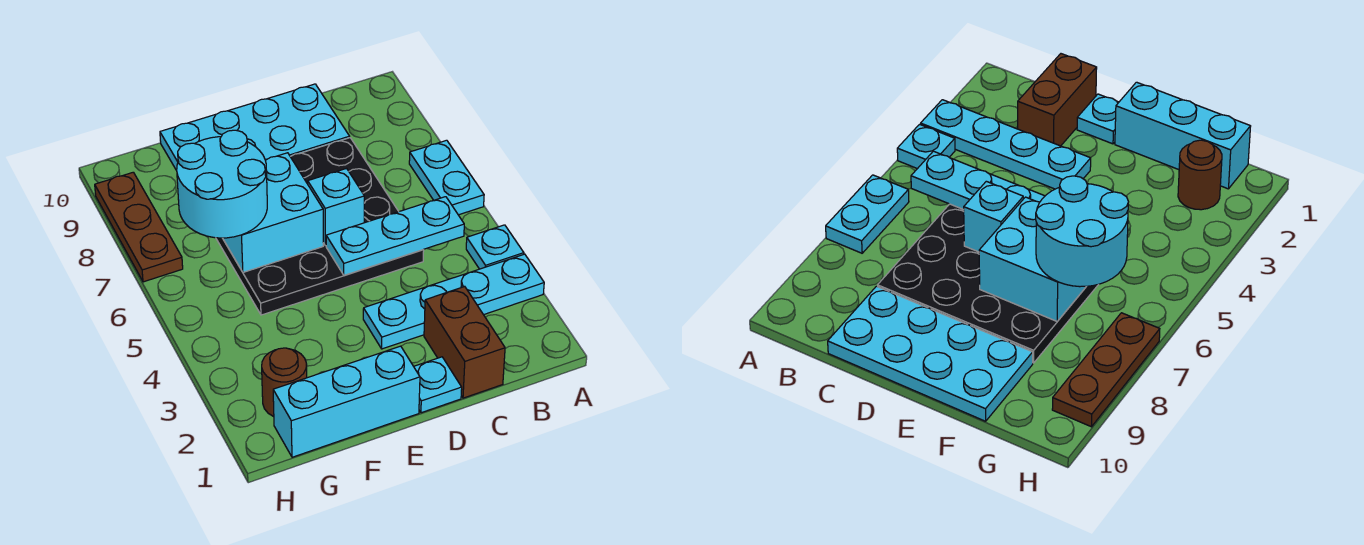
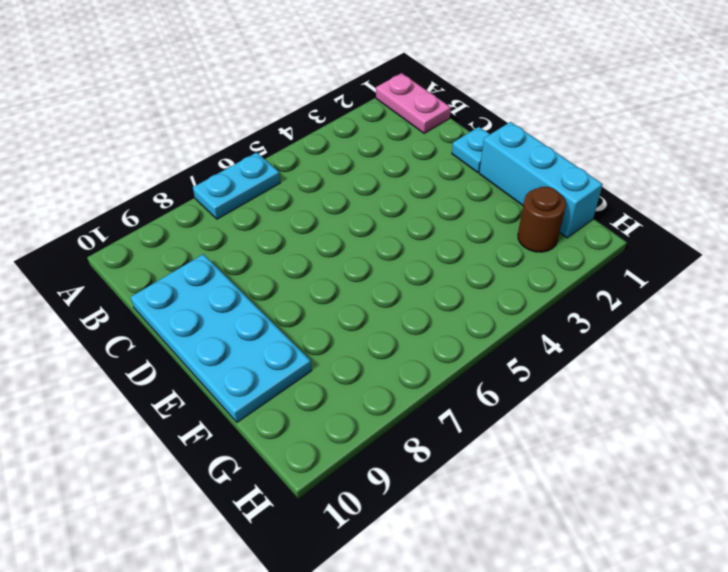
pink plate A1:B1 level 1 -> none
none -> cyan plate A3:D3 level 1
none -> cyan plate A4 level 1
none -> brown brick C1:C2 level 1

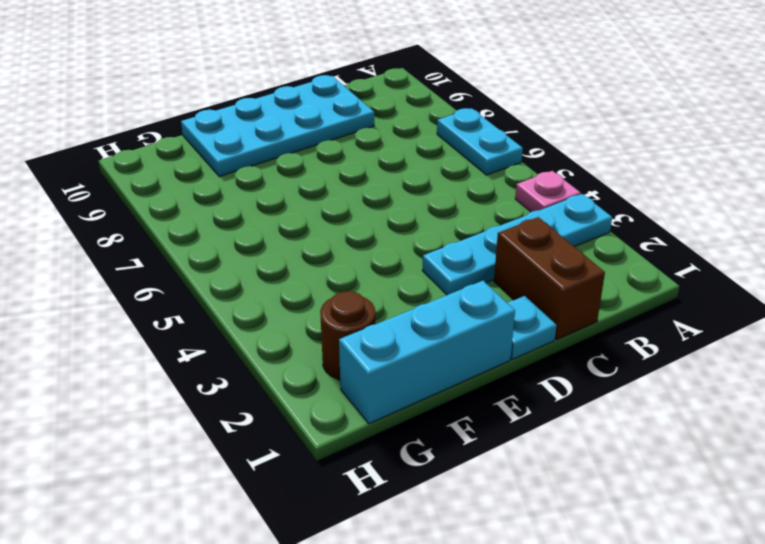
pink plate A4 level 1 -> cyan plate A4 level 1
none -> black plate C5:F8 level 1
none -> brown plate H7:H9 level 1
none -> cyan plate B5:D5 level 2

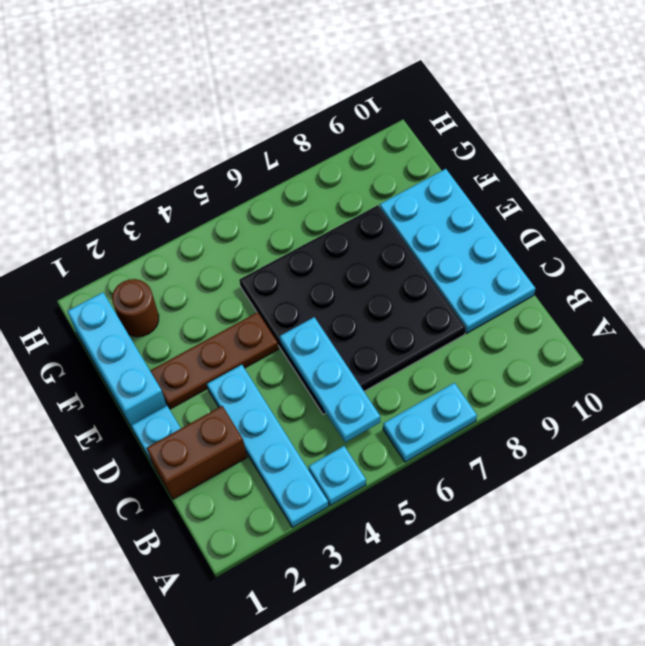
brown plate E2:E4 level 1 -> brown plate H7:H9 level 1
none -> cyan brick D6 level 2
none -> cyan brick E6:F7 level 2
none -> cyan round brick F6:G7 level 3

